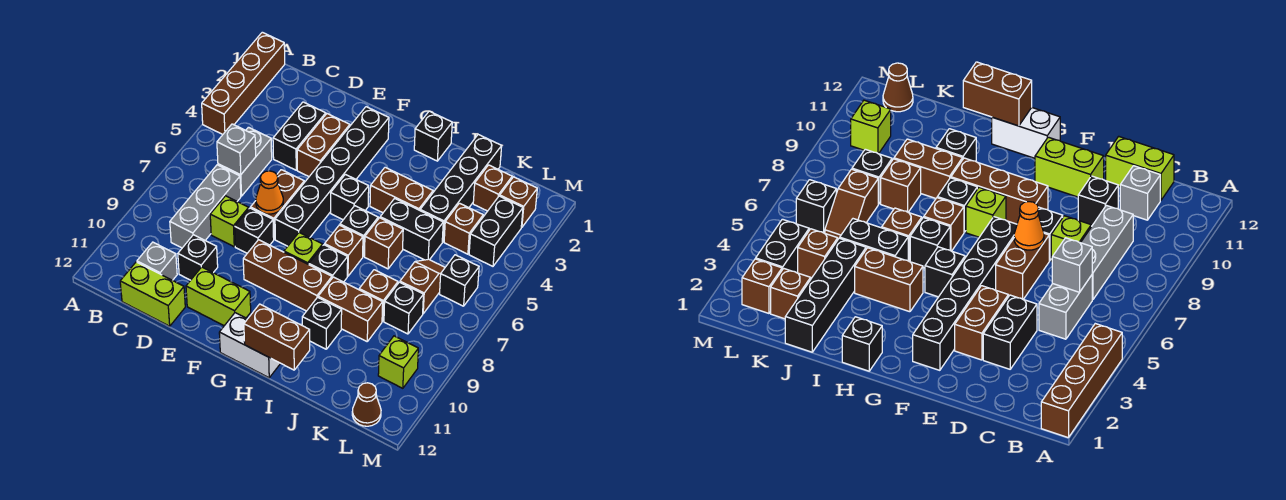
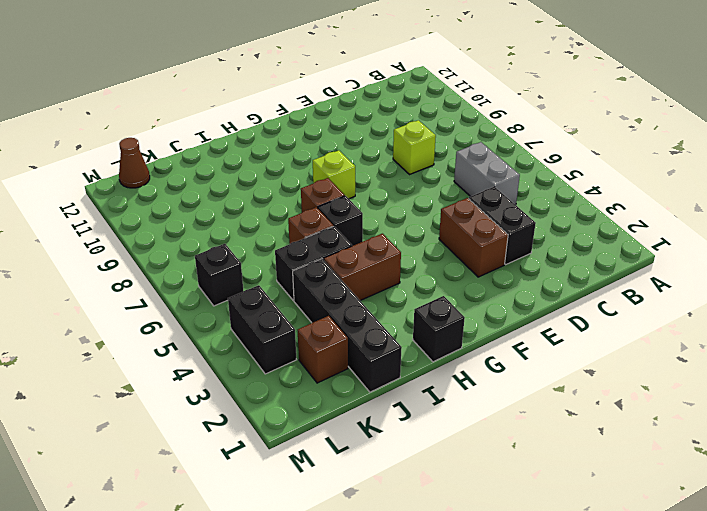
none -> brown brick A1:A4 level 1
none -> grey brick C7:C9 level 1
none -> grey brick C11 level 1
none -> lime brick C12:D12 level 1

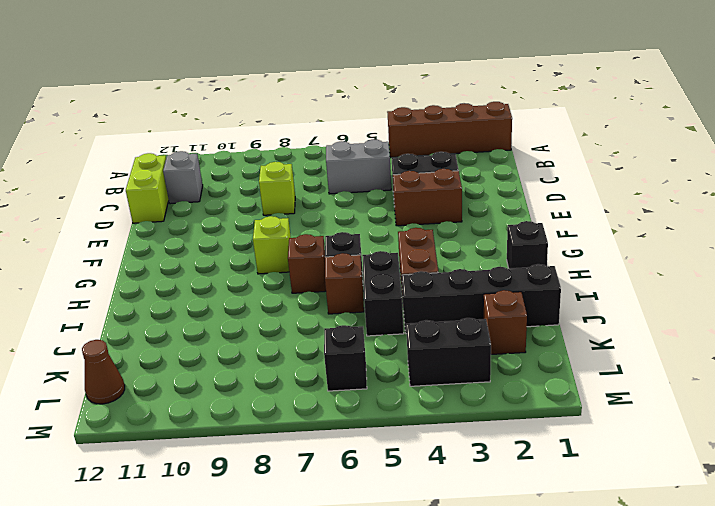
none -> grey brick C7:C9 level 1
none -> black brick D10 level 1
none -> brown brick E6:E7 level 1
none -> black brick E8 level 1

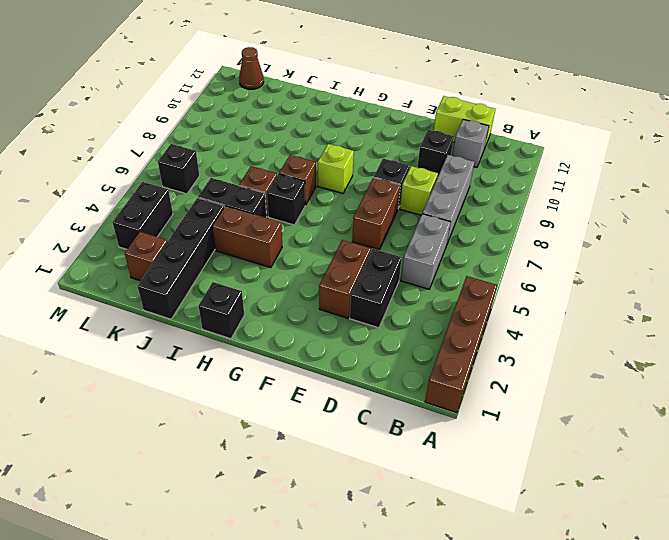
none -> lime brick E11:F11 level 1
none -> black brick F2:F7 level 1
none -> brown brick F9:H9 level 1
none -> black brick G5 level 1

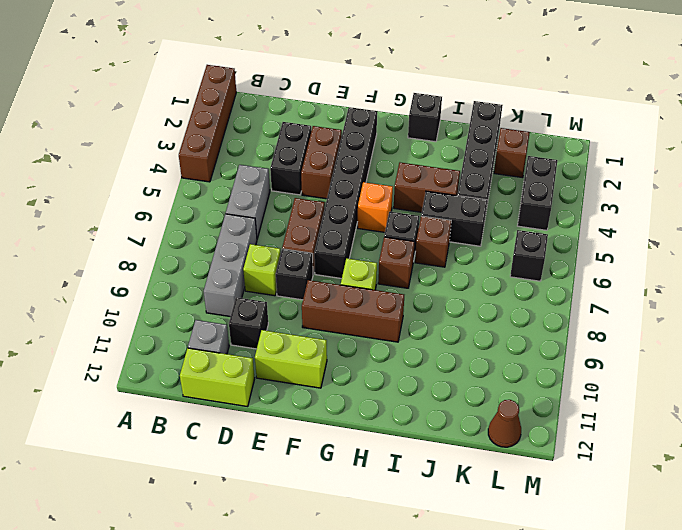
orange brick G5 level 1 -> black brick G5 level 1
none -> white brick G12:H12 level 1
none -> black brick H8 level 1
none -> brown brick I9:J9 level 1
none -> black brick I10 level 1

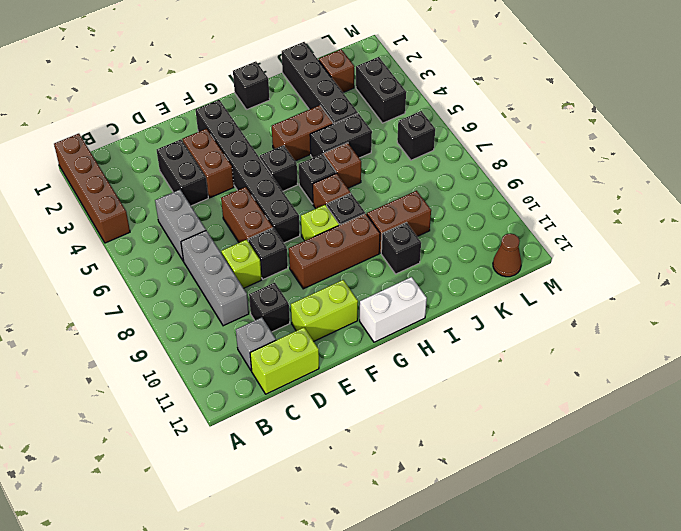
none -> brown brick J8 level 1
none -> brown brick K4 level 1
none -> brown slope K6:K7 level 1 top 7
none -> black brick K8 level 1

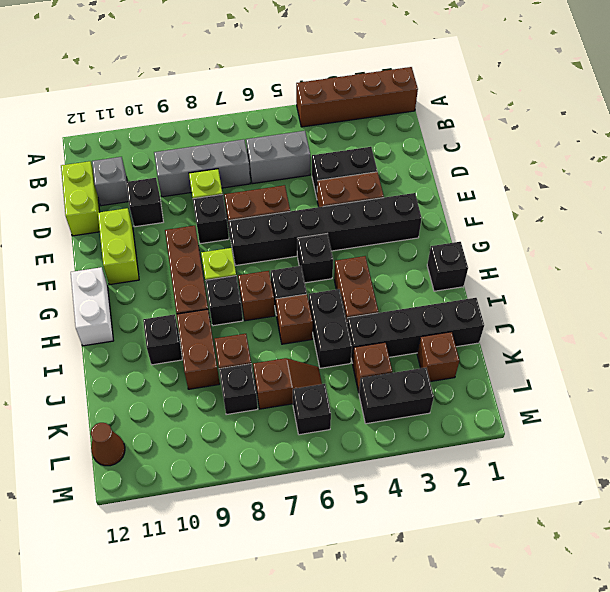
none -> brown brick L2 level 1
none -> lime brick L10 level 1
none -> grey brick C6 level 2
none -> orange cone E7 level 2

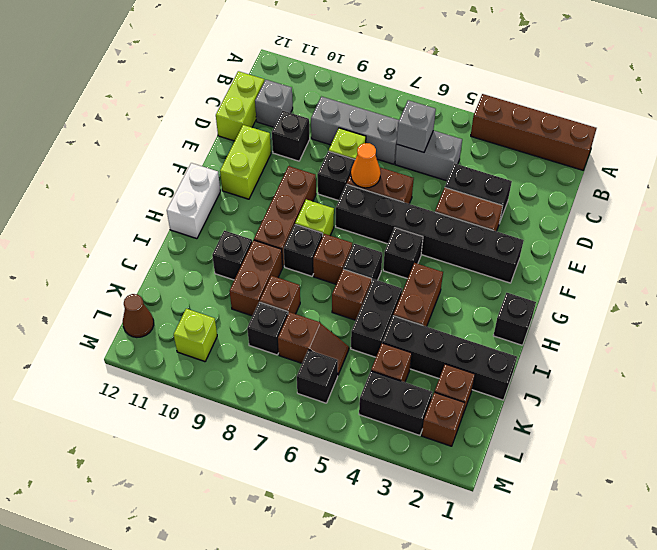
none -> brown brick H12:I12 level 2

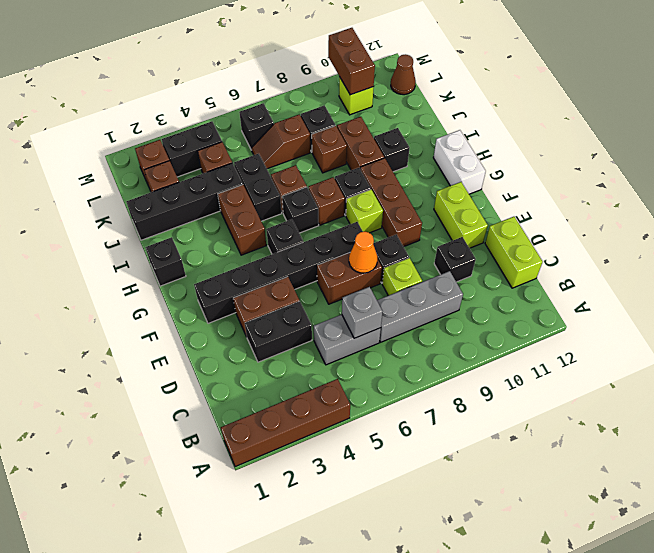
brown brick L10:M10 level 2 -> brown brick H12:I12 level 2
none -> grey brick C11 level 1

